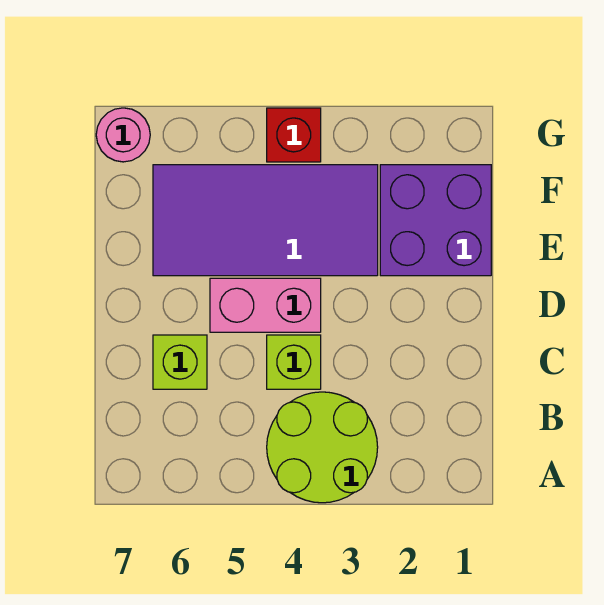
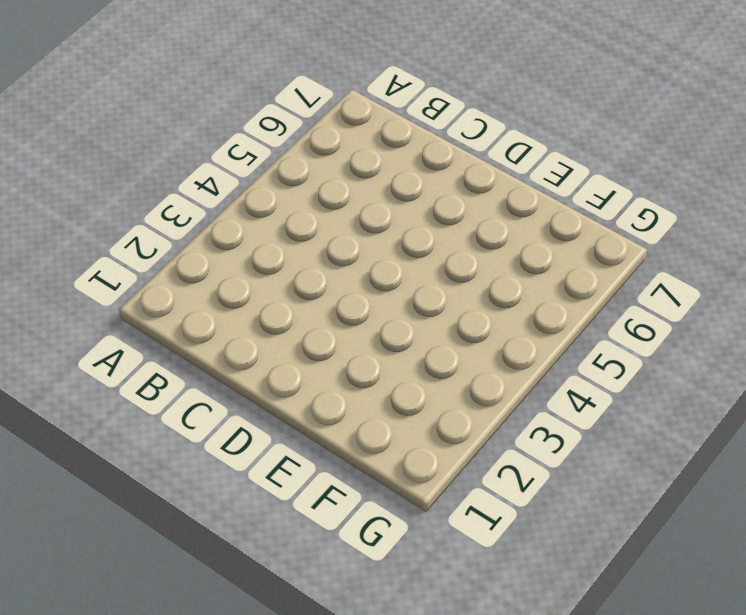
none -> lime round brick A3:B4 level 1
none -> lime brick C4 level 1

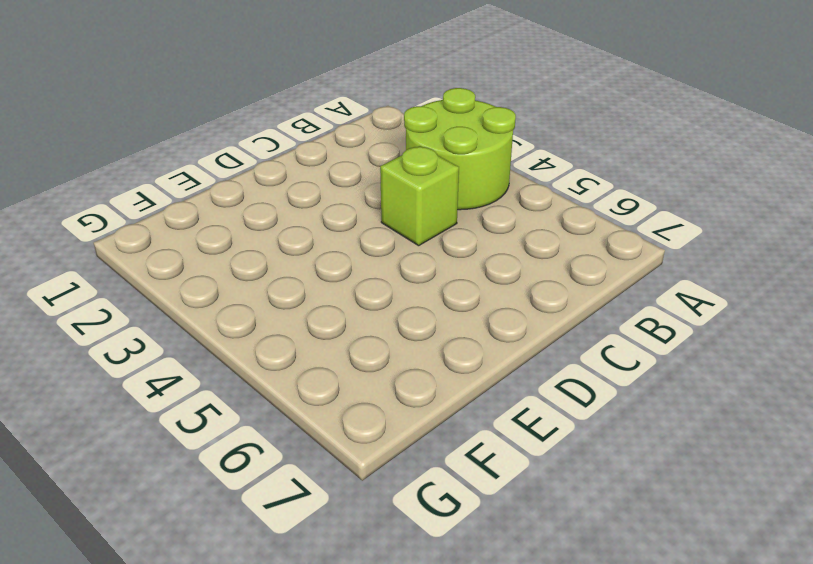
none -> lime brick C6 level 1
none -> pink brick D4:D5 level 1

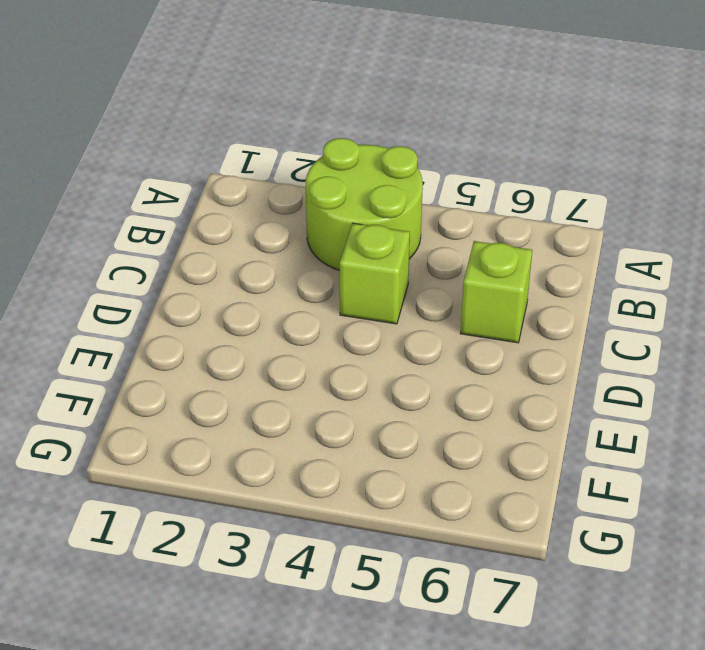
none -> pink brick D4:D5 level 1
none -> purple brick E1:F2 level 1

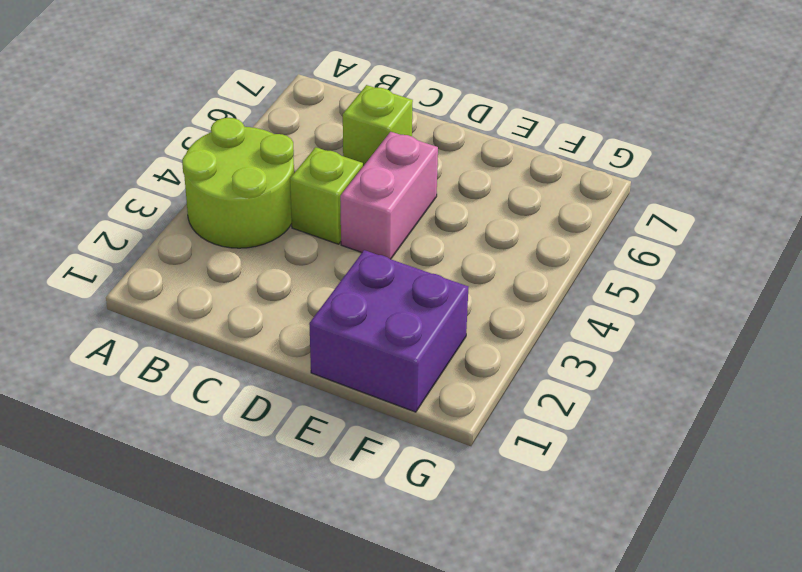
none -> purple tile E3:F6 level 1
none -> red brick G4 level 1

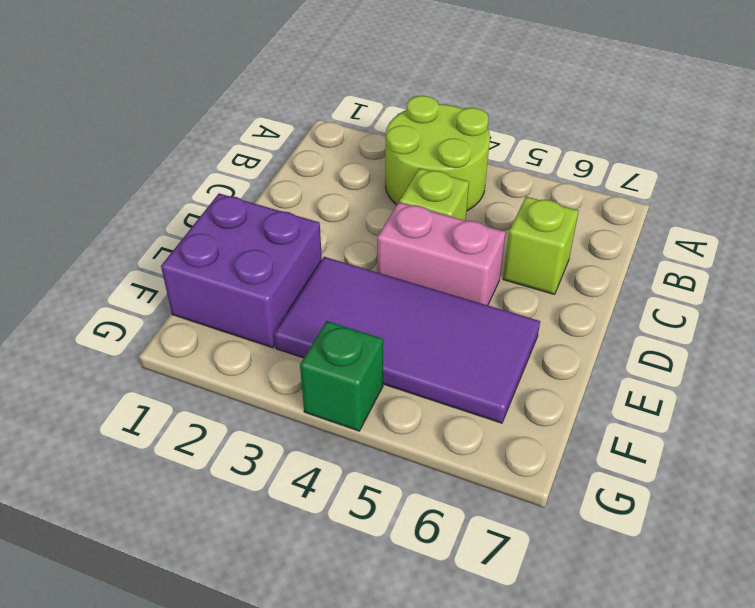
green brick G4 level 1 -> red brick G4 level 1
none -> pink round brick G7 level 1

